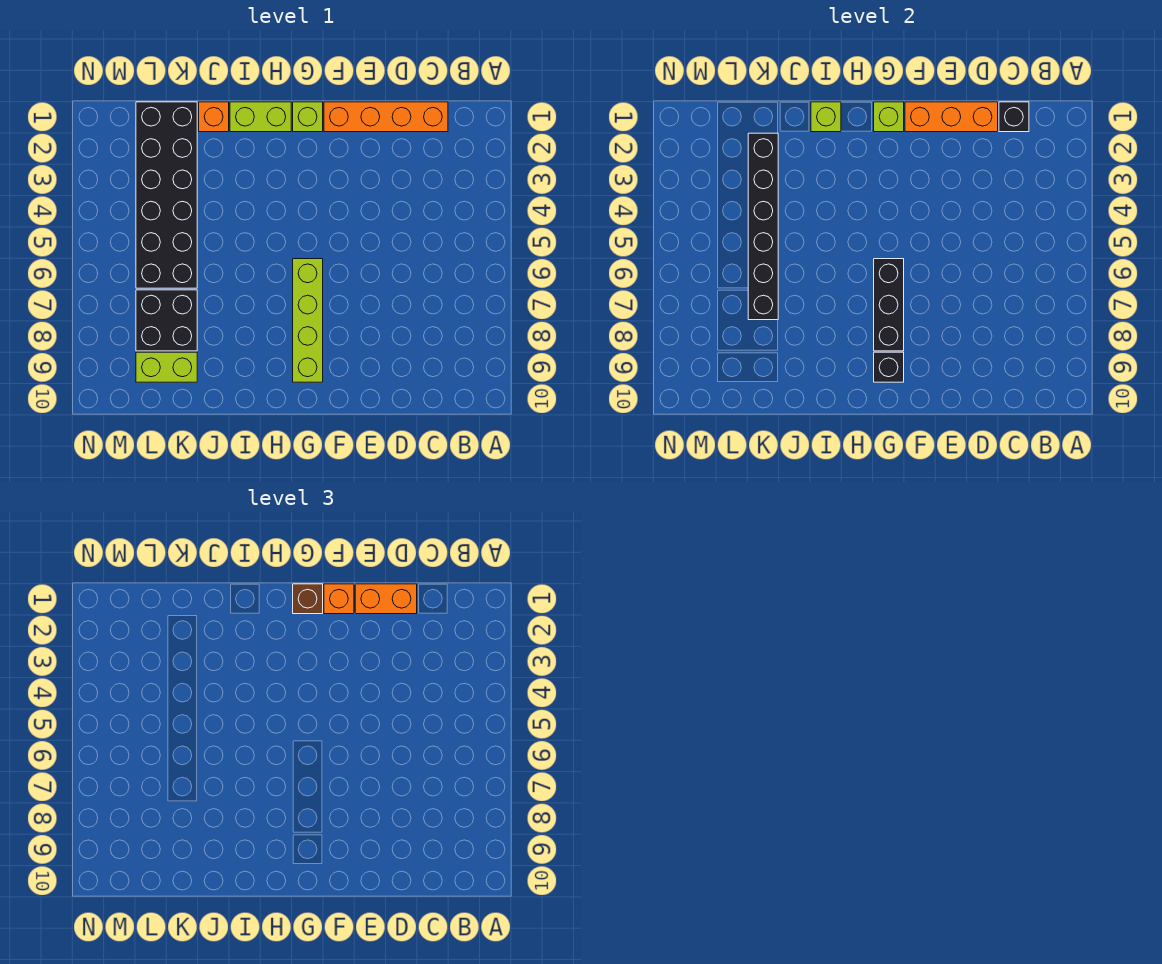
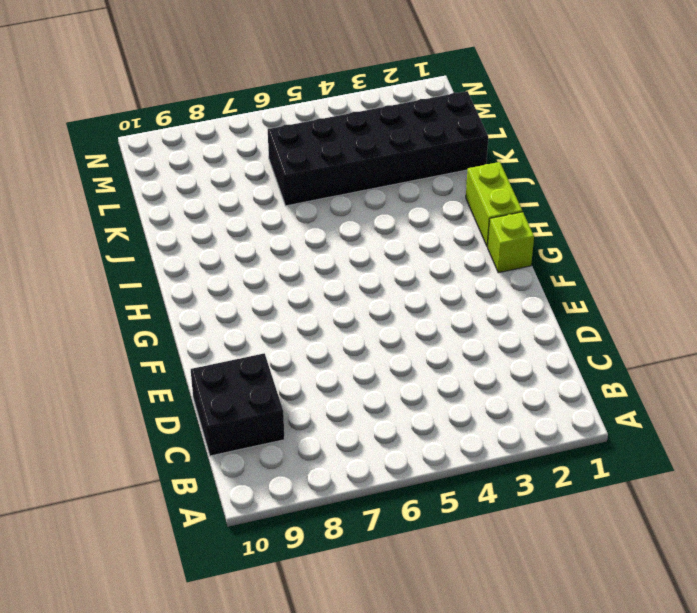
black brick C9:D10 level 1 -> black brick K7:L8 level 1
none -> orange brick C1:F1 level 1
none -> lime brick G6:G9 level 1
none -> orange brick J1 level 1

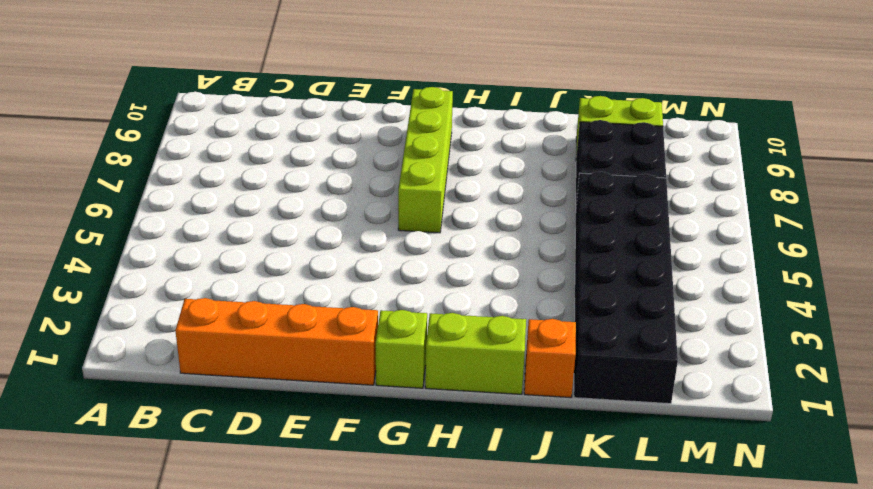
none -> black brick C1 level 2
none -> orange brick D1:F1 level 2
none -> lime brick G1 level 2

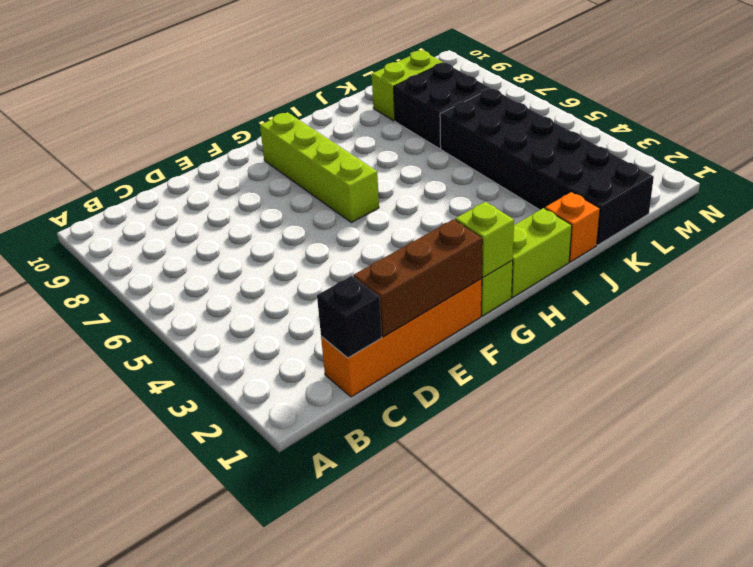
brown brick D1:F1 level 2 -> orange brick D1:F1 level 2
none -> black brick G6:G8 level 2
none -> black brick G9 level 2
none -> lime brick I1 level 2

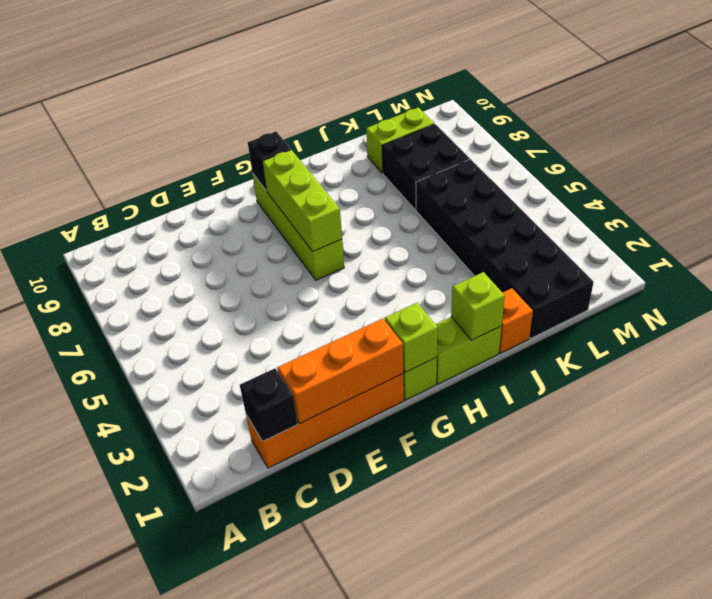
lime brick G6:G8 level 2 -> black brick G6:G8 level 2
none -> black brick K2:K7 level 2
none -> orange brick D1:E1 level 3
none -> orange brick F1 level 3

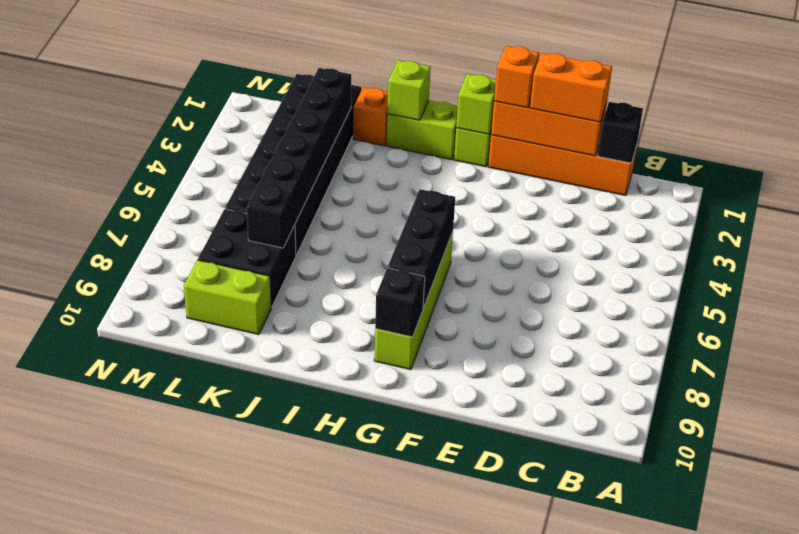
none -> brown brick G1 level 3

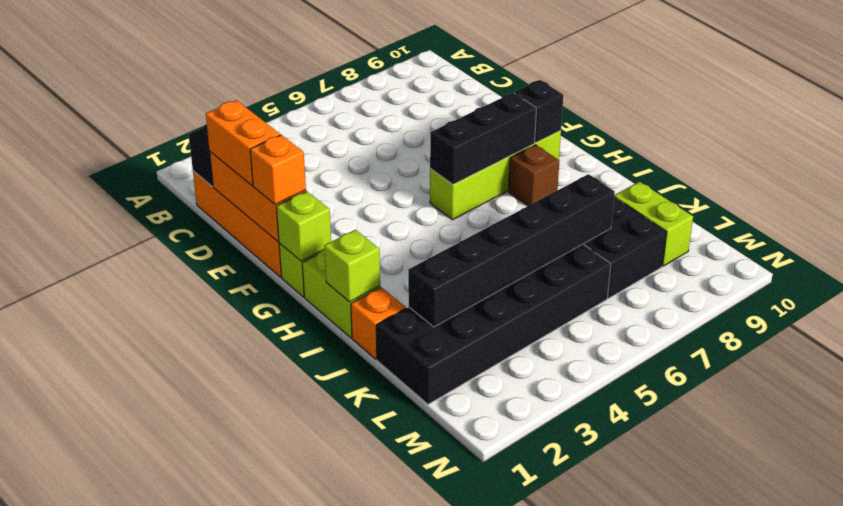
brown brick H8 level 1 -> brown brick G1 level 3

